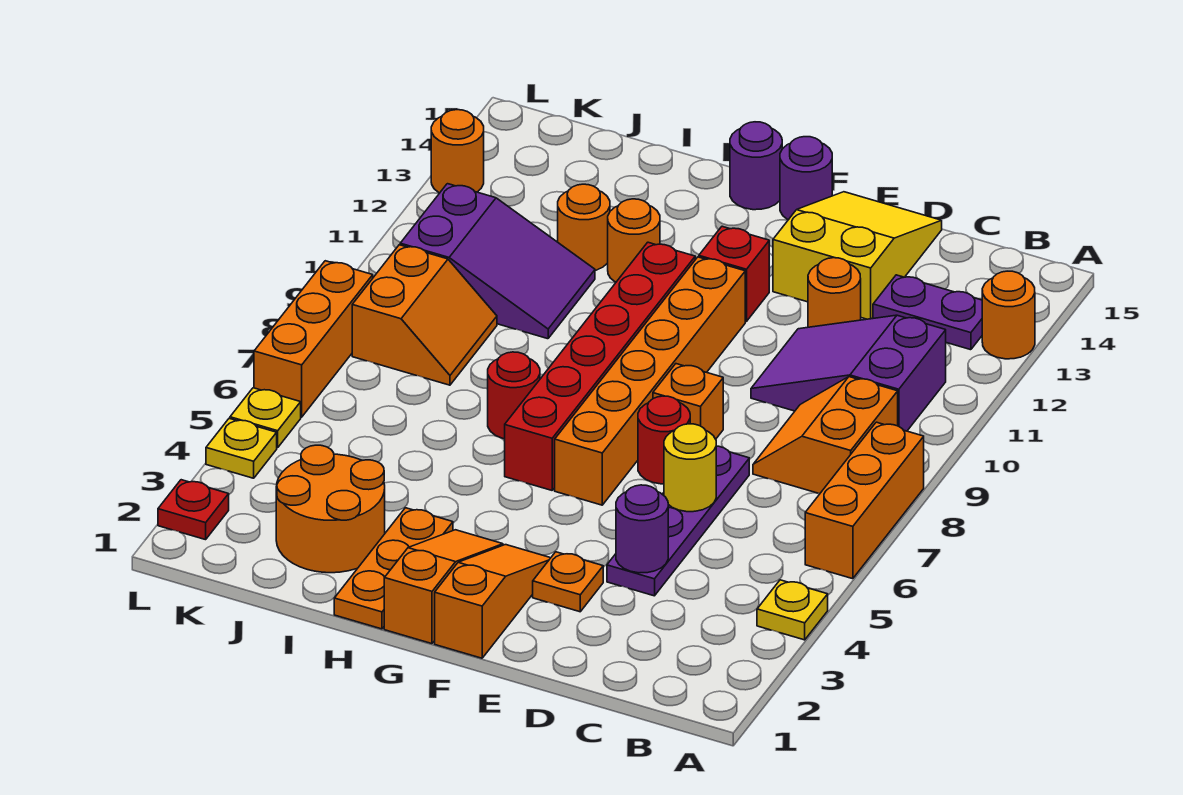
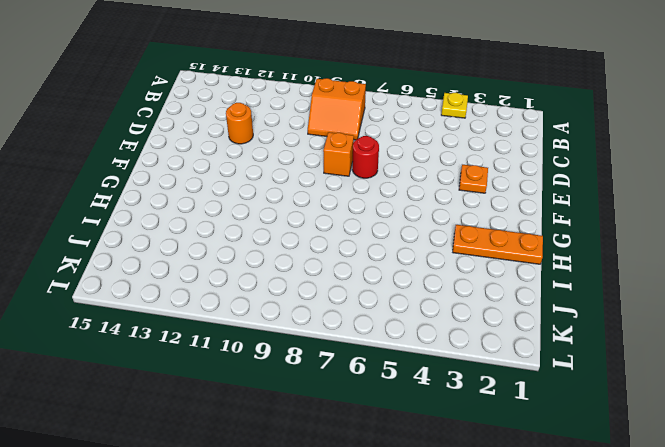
none -> orange brick A6:A8 level 1
none -> orange round brick A13 level 1
none -> purple slope B10:D11 level 1 top B
none -> purple plate B13:C13 level 1

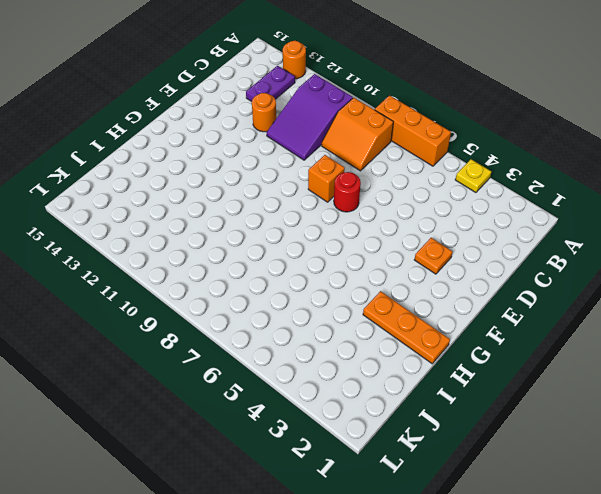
none -> purple plate D4:D7 level 1
none -> yellow slope D13:E15 level 1 top 13
none -> orange slope F1:F3 level 1 top 1
none -> orange brick F6:F11 level 1

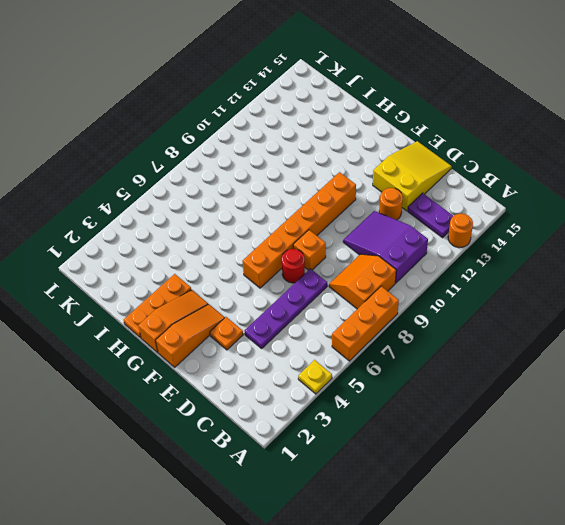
none -> red brick F12 level 1
none -> purple round brick F15 level 1
none -> red brick G6:G11 level 1
none -> purple round brick G15 level 1

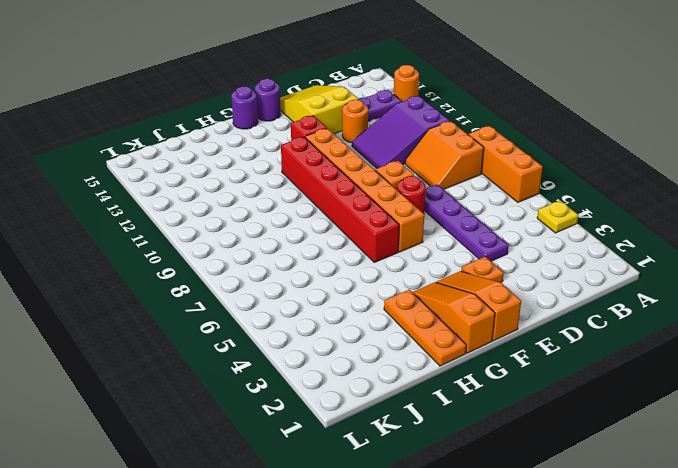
none -> red round brick H7 level 1
none -> orange round brick H12 level 1
none -> orange round brick I2:J3 level 1
none -> purple slope I10:K11 level 1 top K

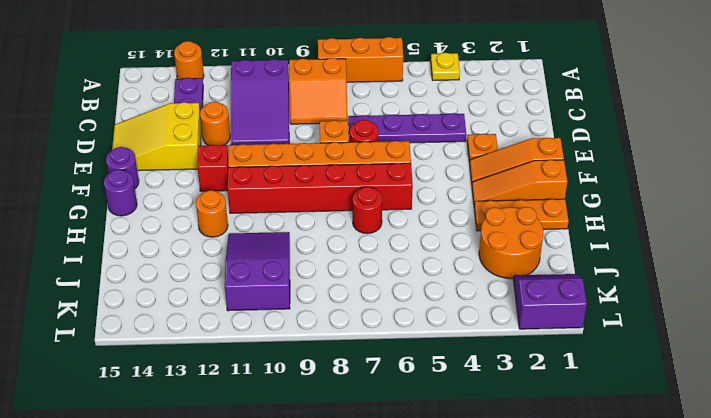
purple slope K1:L2 level 1 top L -> red plate L2 level 1
none -> orange round brick I12 level 1
none -> orange slope J8:K9 level 1 top K
none -> yellow plate L4 level 1
none -> yellow plate L5 level 1

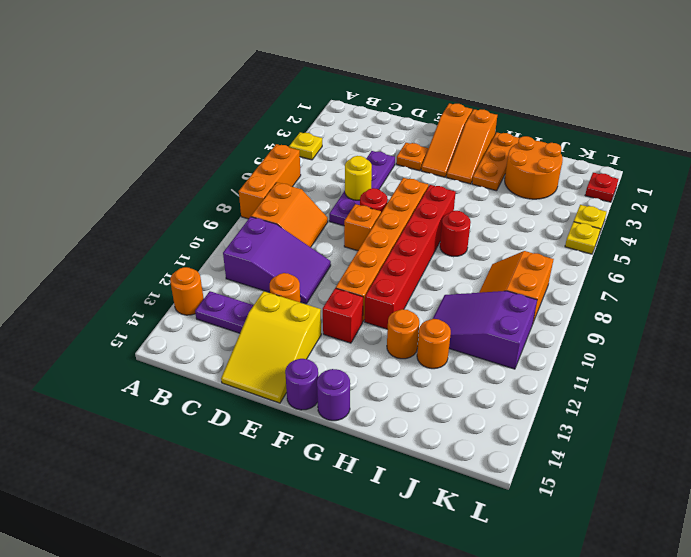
none -> orange brick L6:L8 level 1
none -> orange round brick L13 level 1
none -> purple round brick D4 level 2

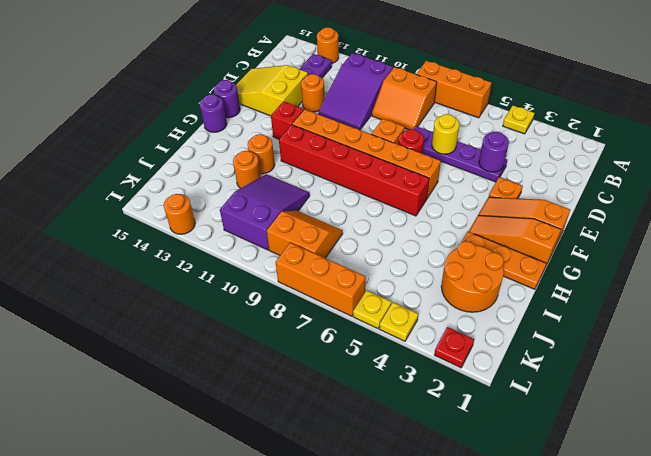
none -> red round brick H7 level 1

